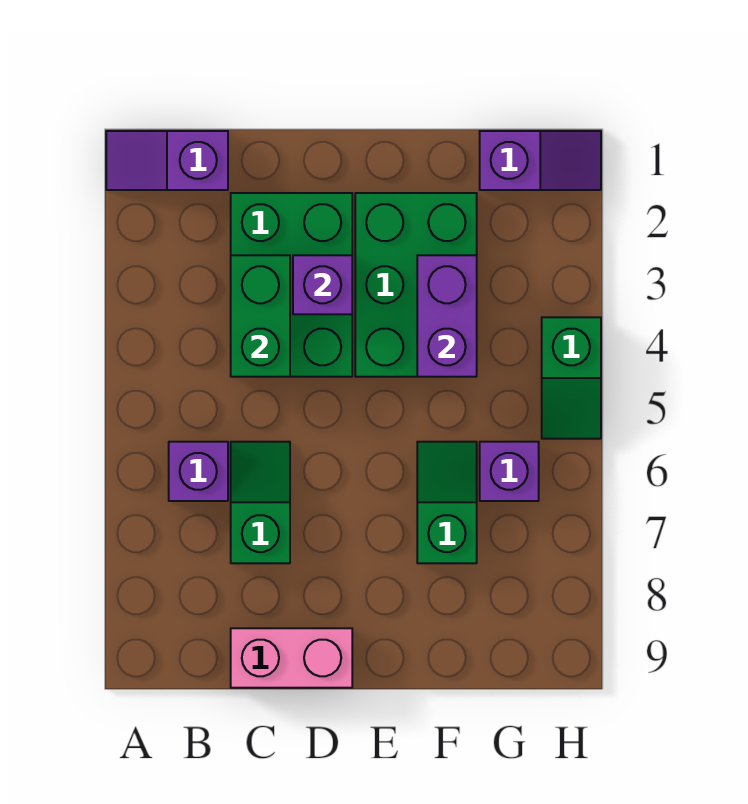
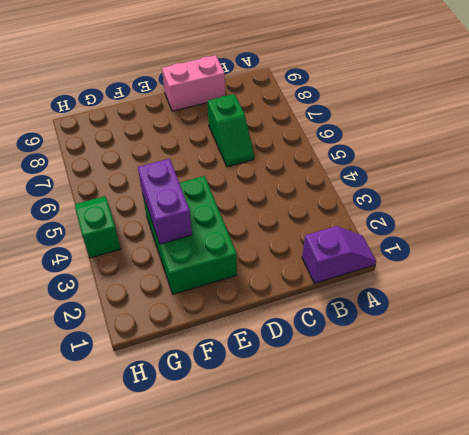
none -> purple brick B6 level 1
none -> green brick C2:D4 level 1
none -> green slope F6:F7 level 1 top 7

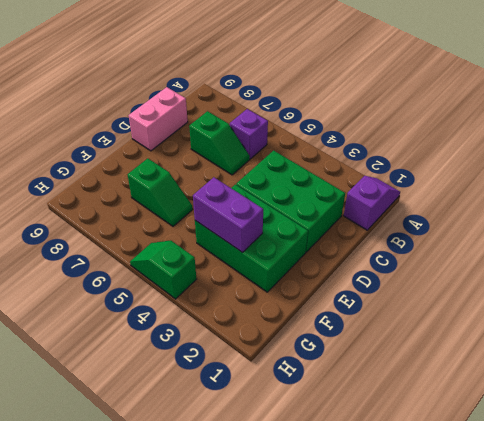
none -> purple slope G1:H1 level 1 top G
none -> purple brick G6 level 1
none -> green brick C3:C4 level 2

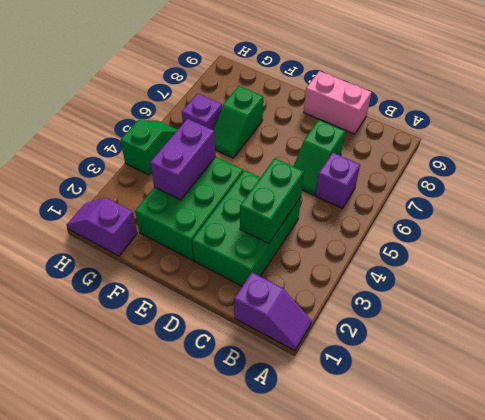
none -> purple brick D3 level 2

